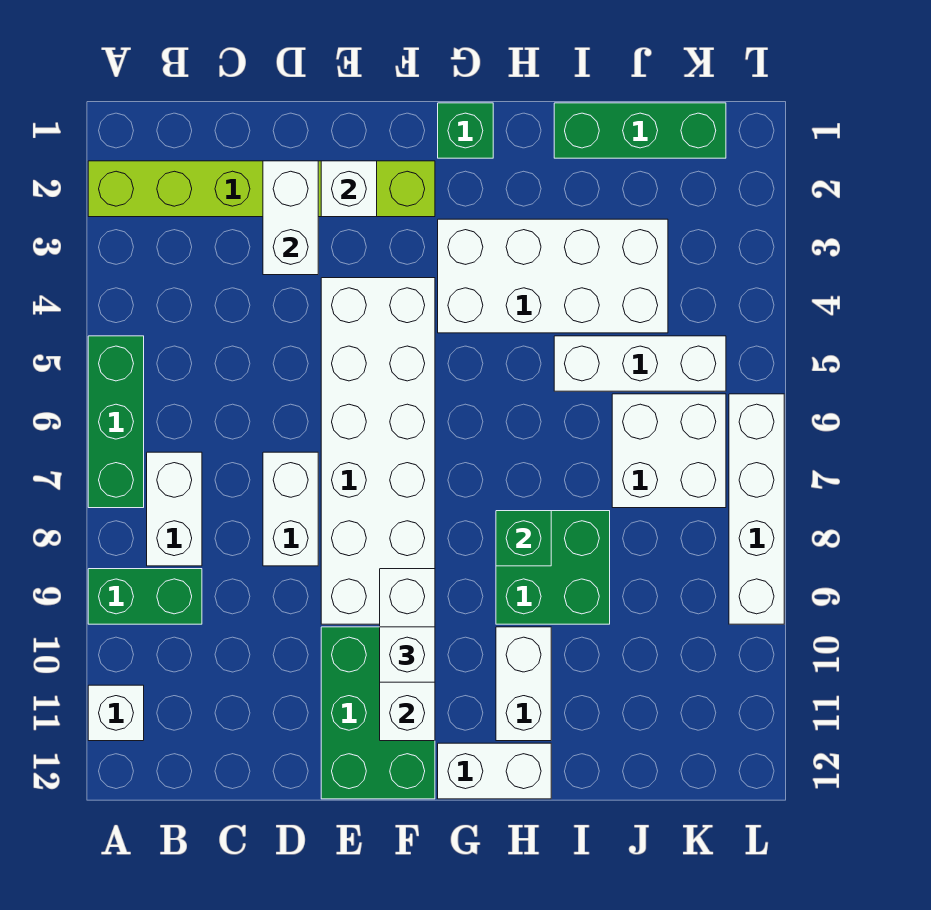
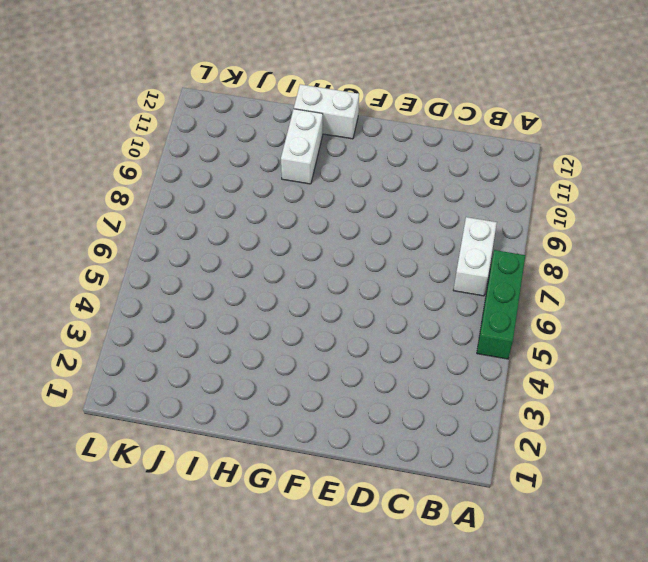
none -> lime brick A2:F2 level 1
none -> green brick A9:B9 level 1
none -> white brick A11 level 1

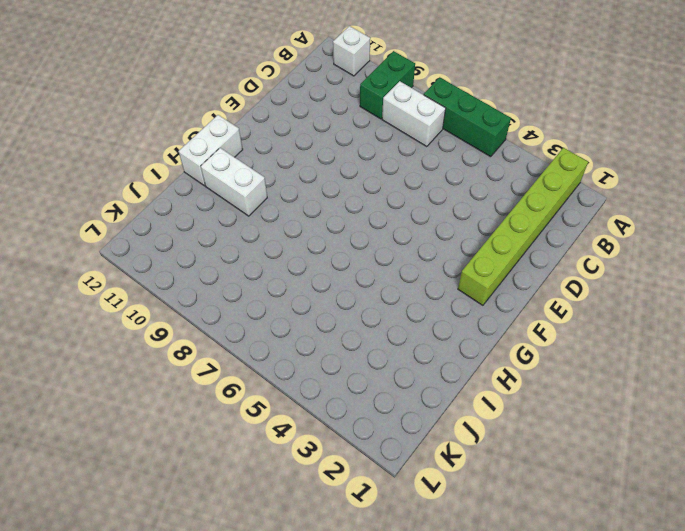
none -> white brick D7:D8 level 1
none -> white brick E4:F9 level 1
none -> green brick E10:F12 level 1

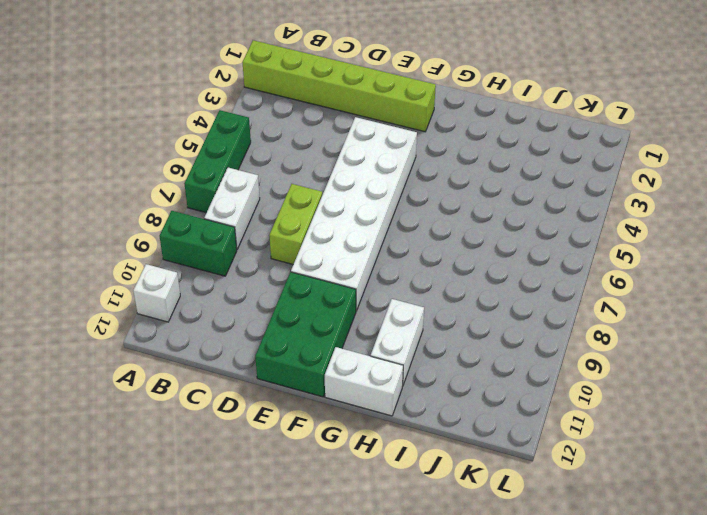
lime brick D7:D8 level 1 -> white brick D7:D8 level 1
none -> green brick G1 level 1
none -> white brick G3:J4 level 1
none -> green brick H8:I9 level 1

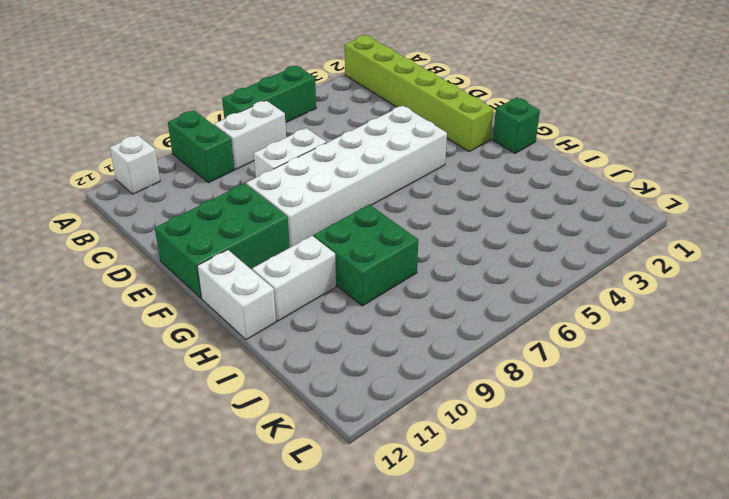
none -> white brick G3:J4 level 1
none -> green brick I1:K1 level 1
none -> white brick I5:K5 level 1

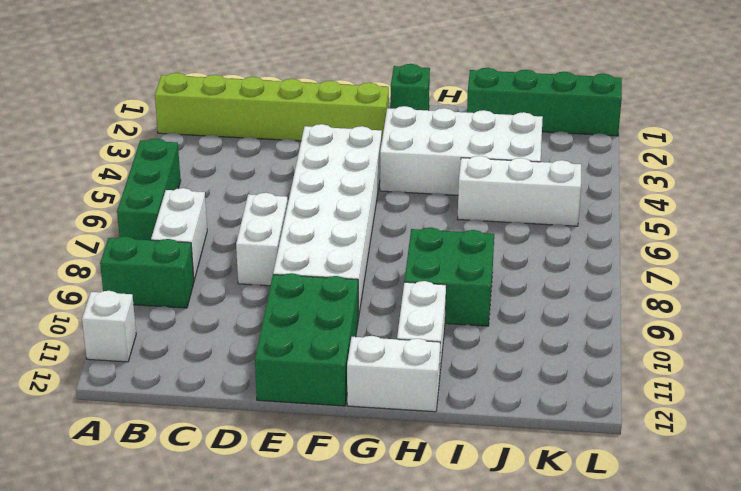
green brick I1:L1 level 1 -> green brick I1:K1 level 1
none -> white brick J6:K7 level 1
none -> white brick L6:L9 level 1
none -> white brick D2:D3 level 2

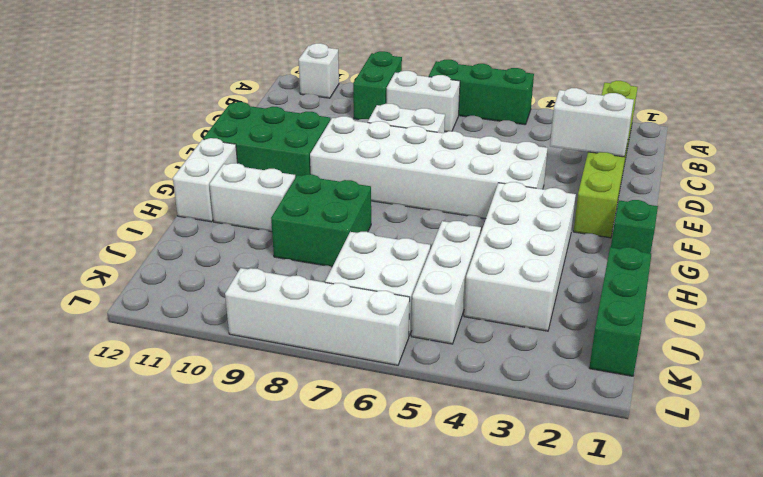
none -> white brick E2 level 2
none -> white brick F9:F11 level 2
none -> green brick H8 level 2

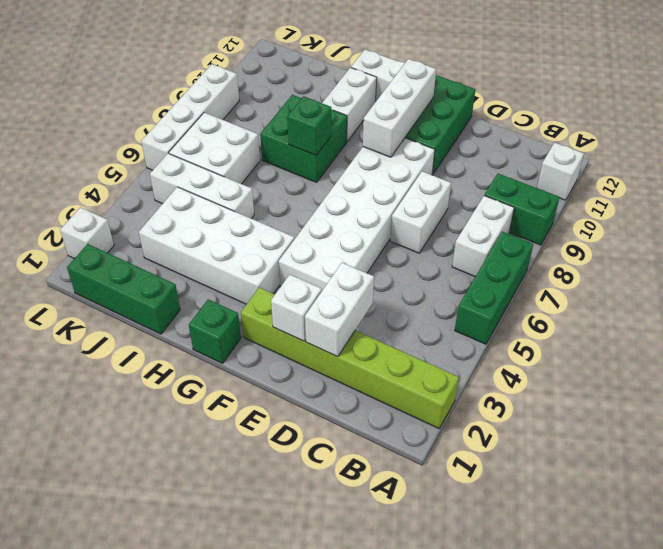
white brick L2 level 1 -> white brick F10 level 3

